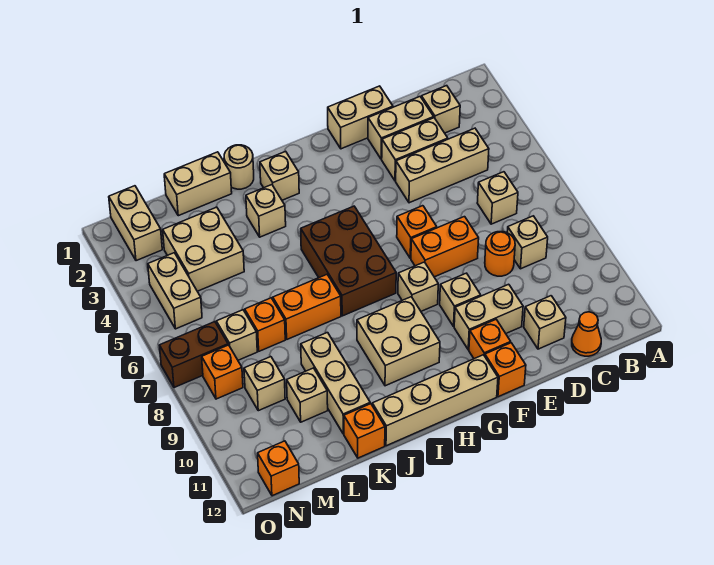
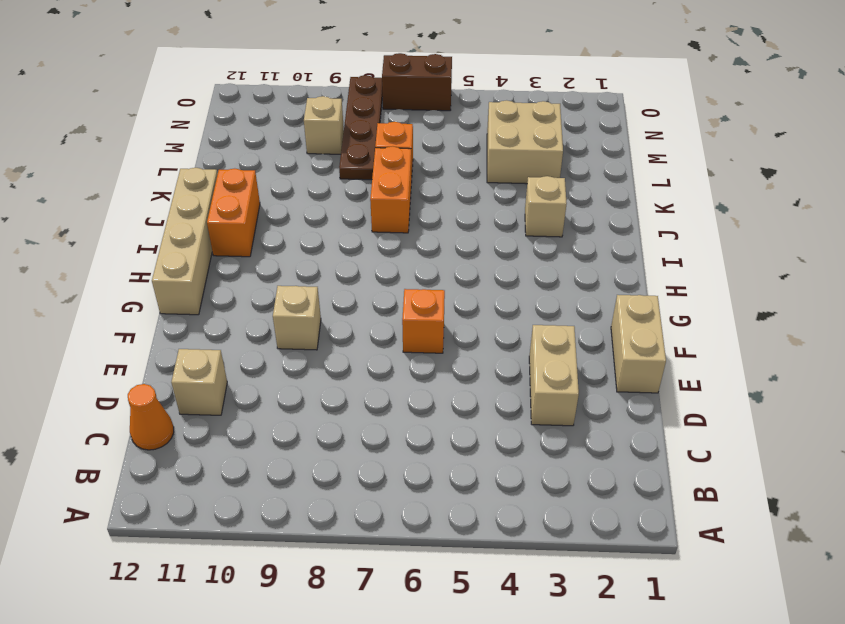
orange brick I11:J11 level 1 -> orange brick E7:F7 level 1
brown plate L8:O8 level 1 -> orange brick N8 level 1
brown brick O6:O7 level 1 -> brown brick N7:O7 level 1
none -> tan brick C2 level 1
none -> tan brick C4:E4 level 1
none -> tan brick C6 level 1
none -> tan brick C8 level 1

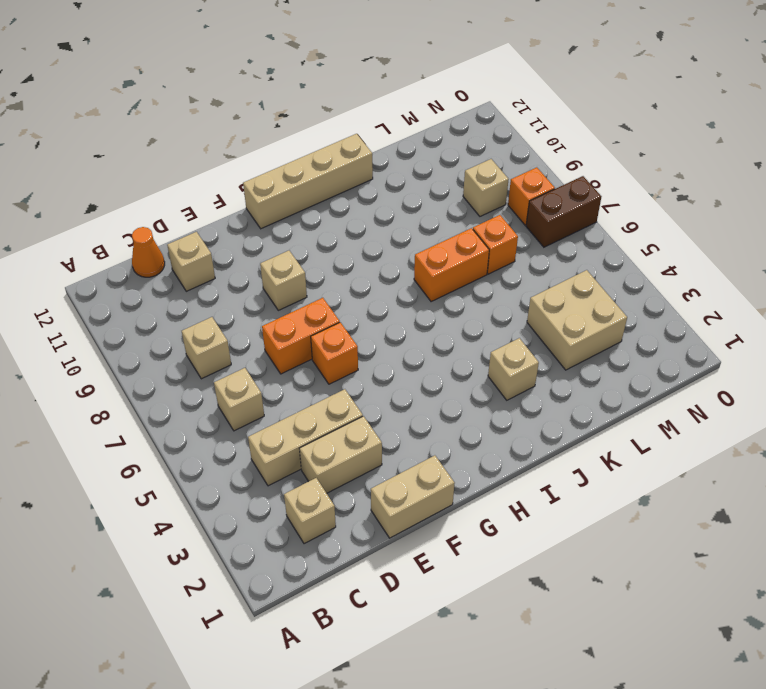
none -> tan brick D2:E2 level 1
none -> orange round brick D8 level 1
none -> tan brick E10:F10 level 1
none -> orange brick F11 level 1

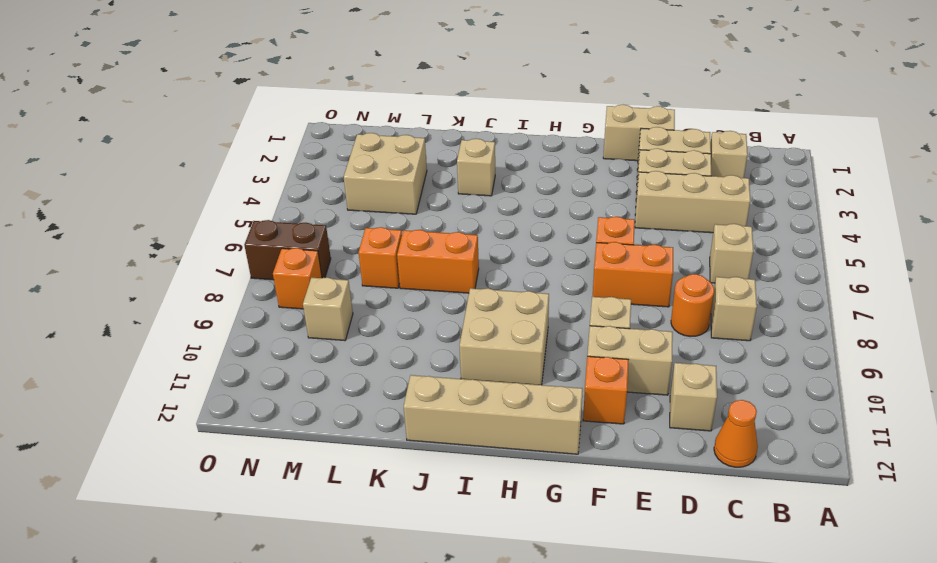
none -> orange brick F12 level 1
none -> tan brick G8 level 1
none -> brown brick H5:I7 level 1
none -> tan brick I2 level 1

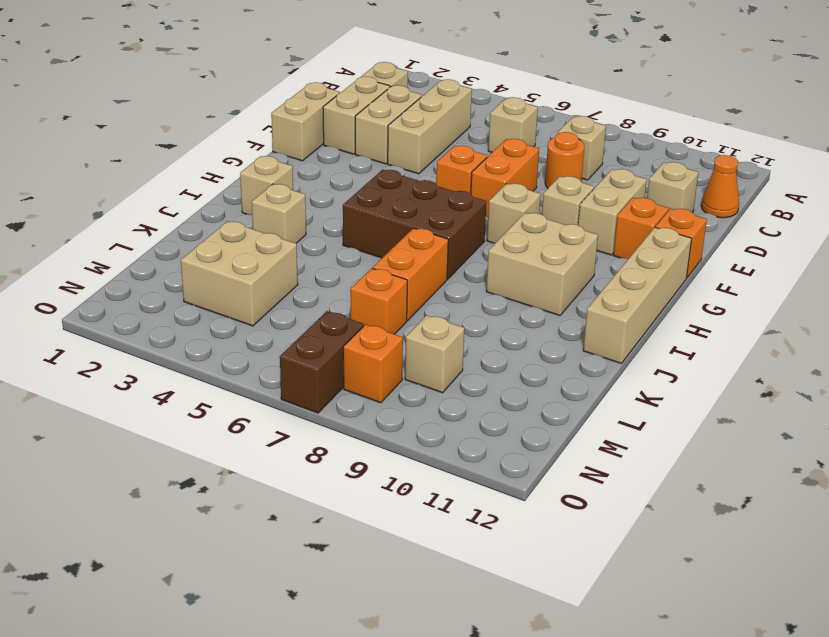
none -> tan round brick J1 level 1
none -> tan brick K1:L1 level 1
none -> tan brick K9:K11 level 1
none -> orange brick K12 level 1

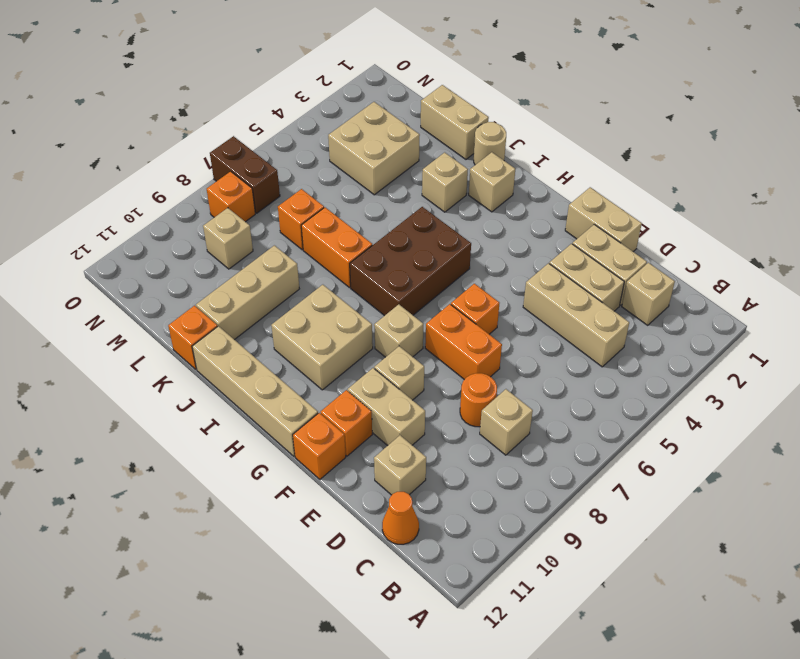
none -> tan brick C6 level 1
none -> tan brick L10 level 1
none -> tan brick M7 level 1
none -> tan brick N1:N2 level 1

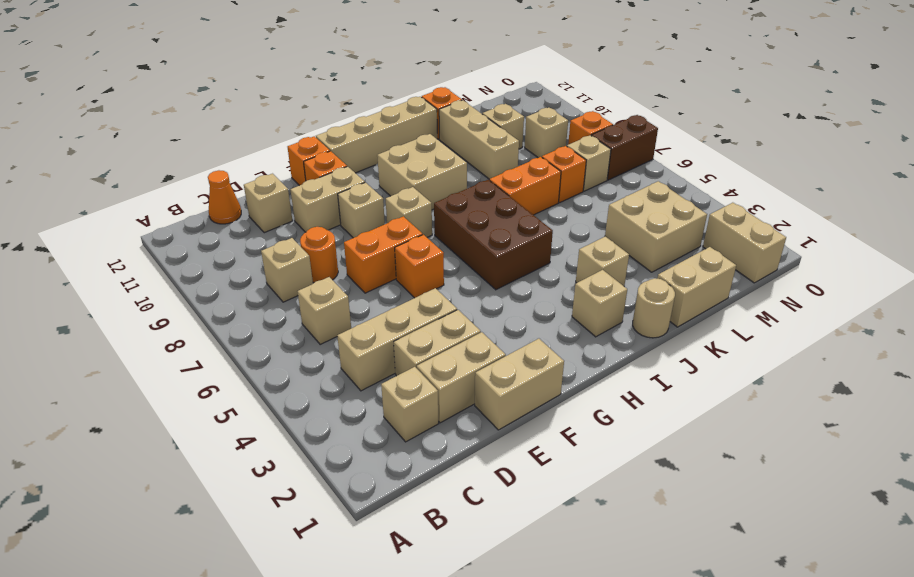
none -> tan brick N4:N5 level 1
none -> orange brick N12 level 1

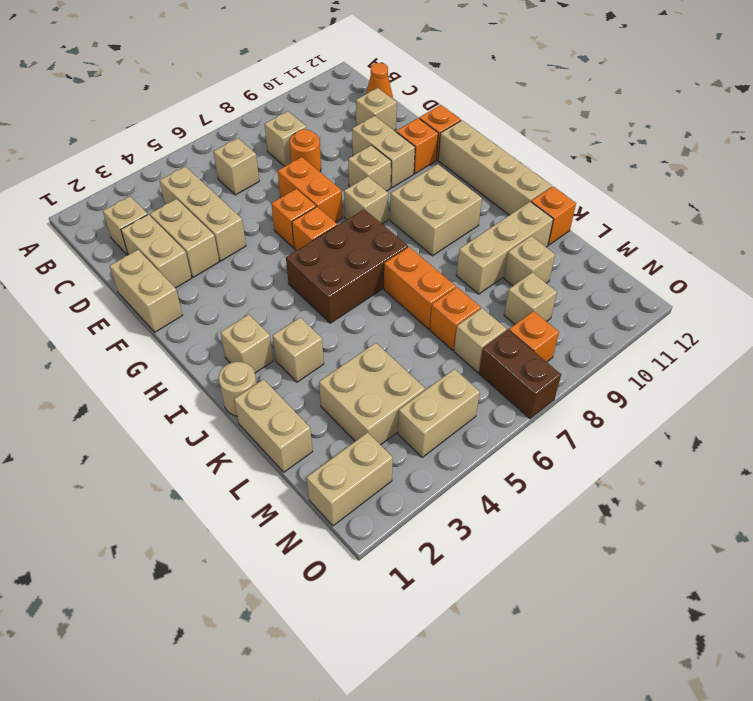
orange brick G6 level 1 -> orange brick N12 level 1

